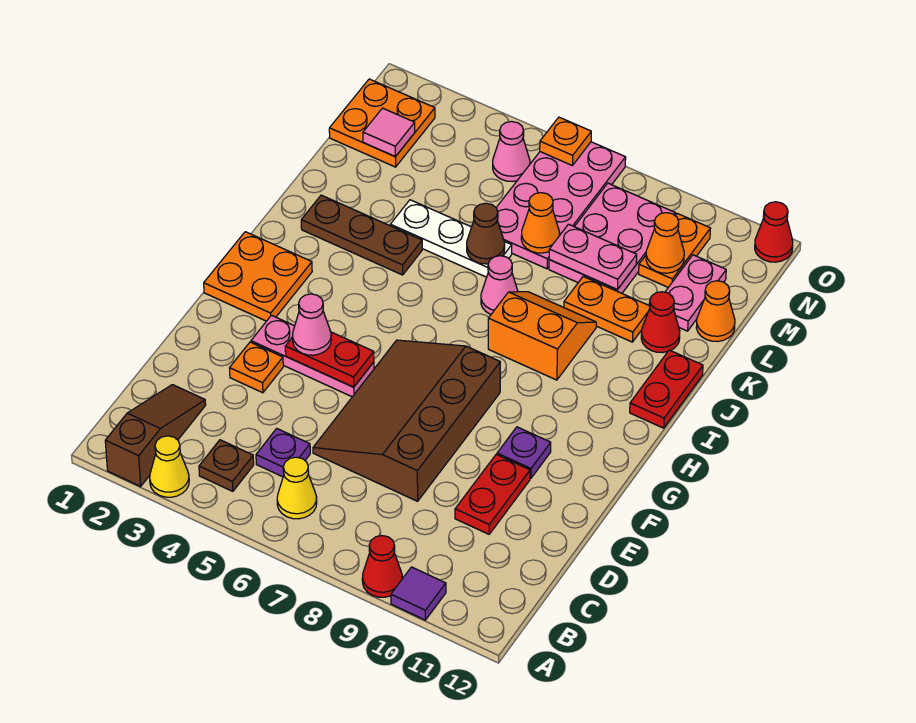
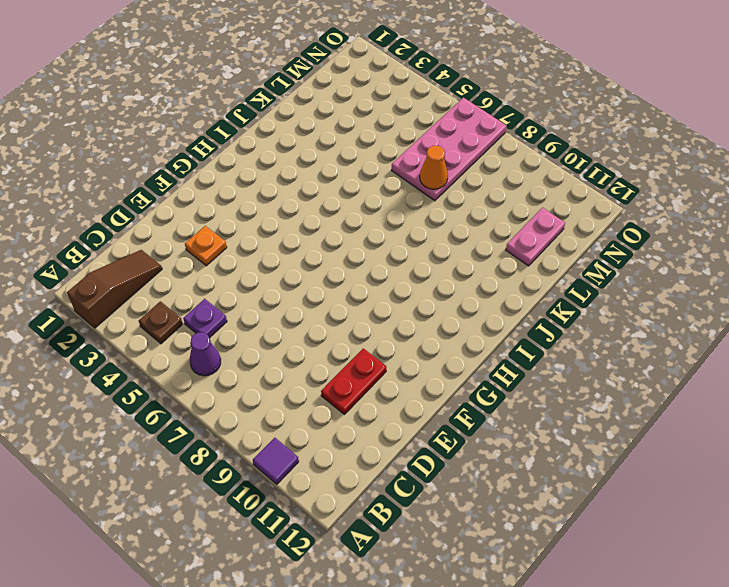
purple cone B6 level 1 -> yellow cone B6 level 1
none -> yellow cone A3 level 1
none -> red cone A9 level 1
none -> brown slope D6:G8 level 1 top 8
none -> pink plate F3:F5 level 1

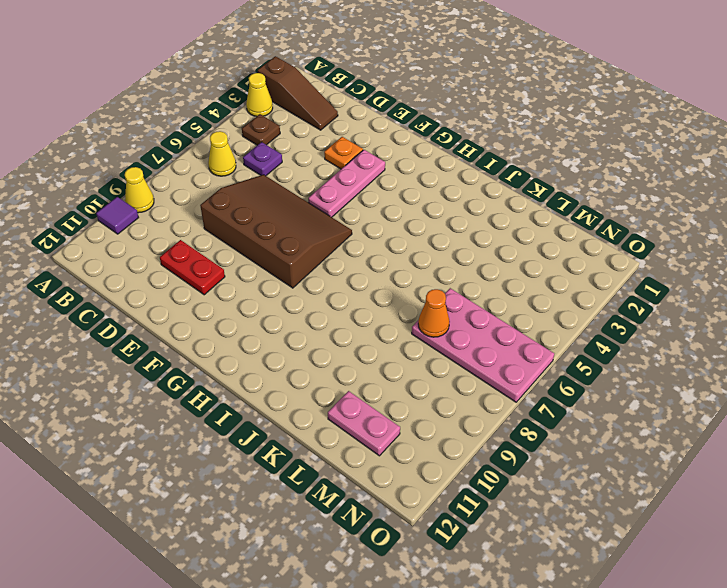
yellow cone A9 level 1 -> red cone A9 level 1
none -> purple plate F10 level 1
none -> orange plate G1:H2 level 1
none -> orange slope I8:J9 level 1 top I
none -> red plate I12:J12 level 1

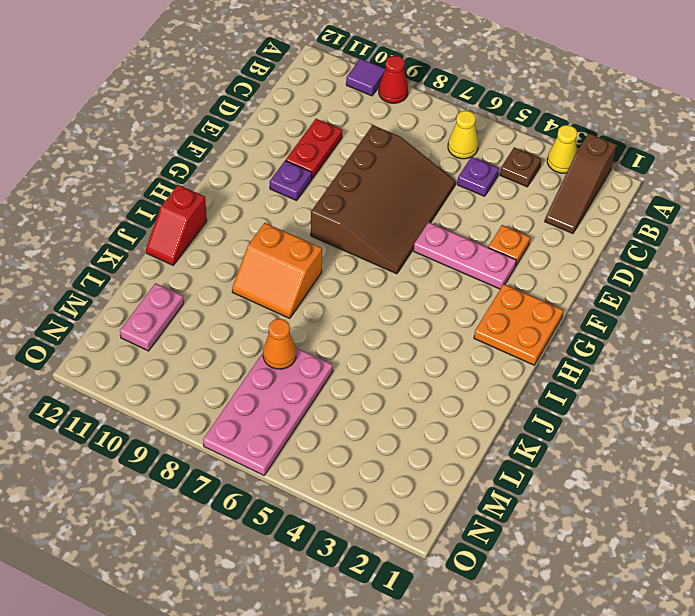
red slope I12:J12 level 1 top I -> red plate I12:J12 level 1
none -> brown plate J2:J4 level 1
none -> pink cone J7 level 1
none -> white plate K4:K6 level 1
none -> orange plate K9:K10 level 1

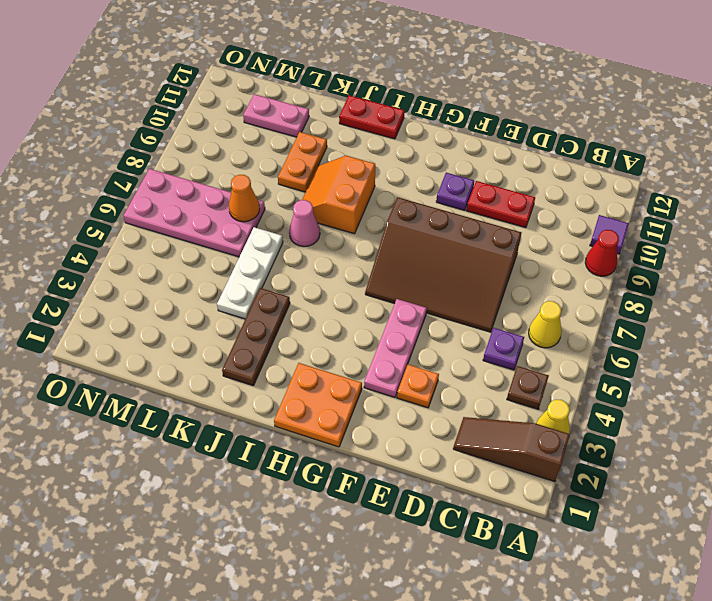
none -> red cone K11 level 1
none -> pink plate L8:N9 level 1
none -> orange cone L12 level 1
none -> orange plate M1:N2 level 1

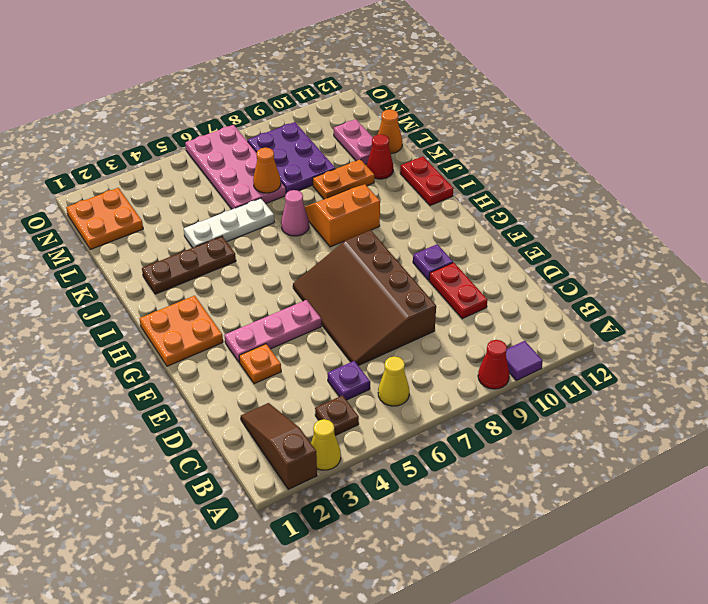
purple plate L8:N9 level 1 -> pink plate L8:N9 level 1
none -> orange plate M10:N10 level 1
none -> pink cone N5 level 1
none -> red cone O12 level 1
none -> red plate F4:F5 level 2

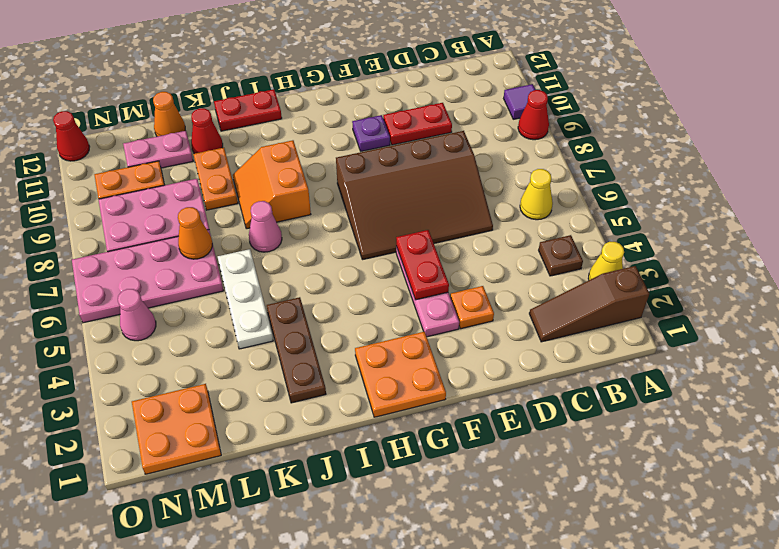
none -> purple plate C5 level 1
none -> brown cone K6 level 2
none -> pink plate L8:L9 level 2
none -> pink tile M2 level 2

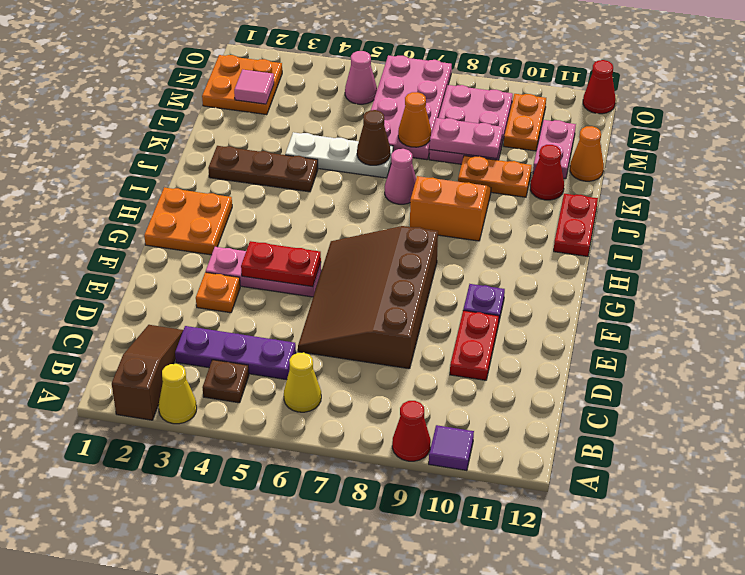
purple plate C3:C5 level 1 -> purple plate C5 level 1
none -> orange cone M10 level 2
none -> orange plate O6 level 2
none -> pink cone F4 level 3

